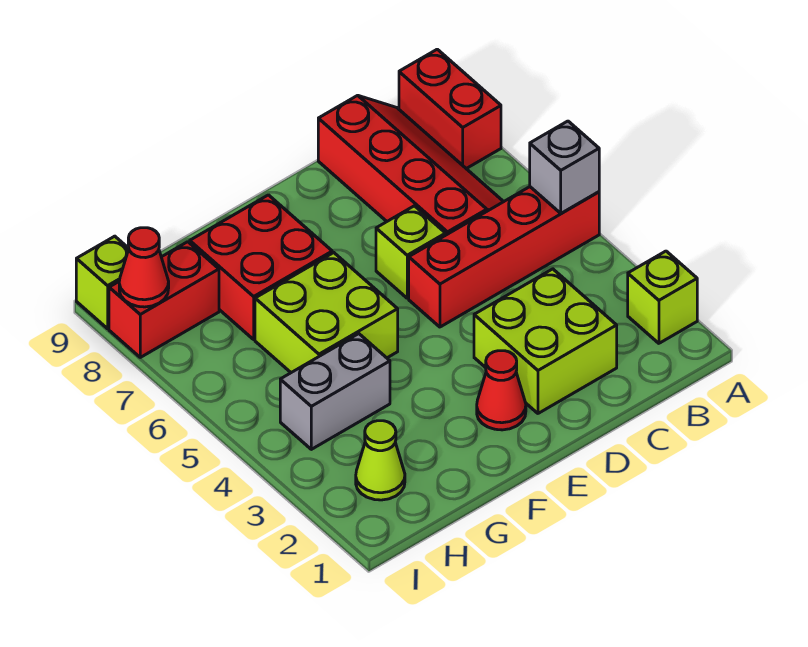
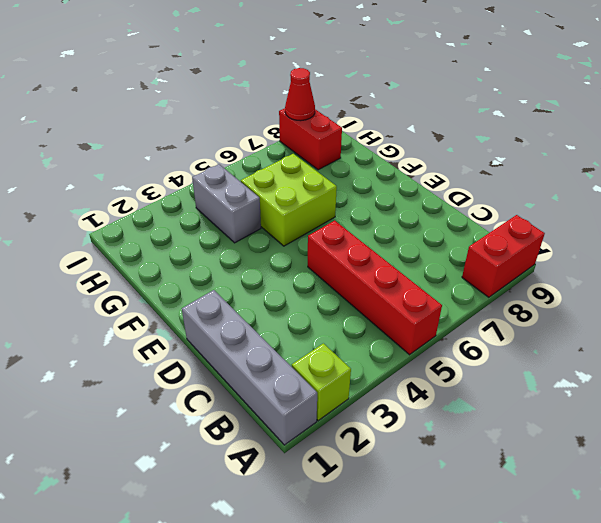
grey brick A1:D1 level 1 -> none
none -> red slope B6:C9 level 1 top C
none -> lime brick C2:D3 level 1
none -> lime brick D6 level 1

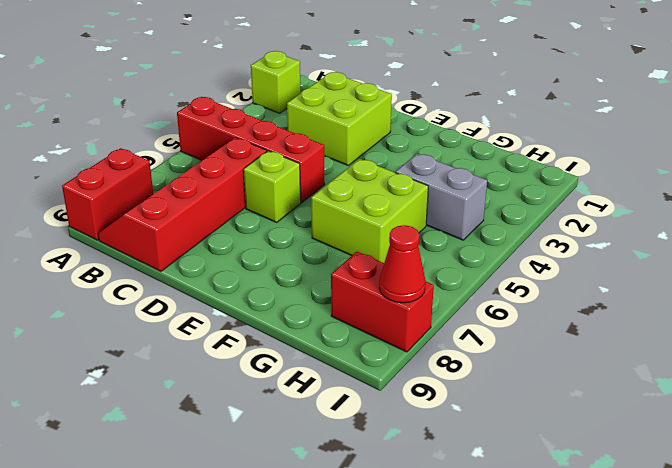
none -> red cone E2 level 1
none -> red brick F7:G8 level 1
none -> lime cone H2 level 1

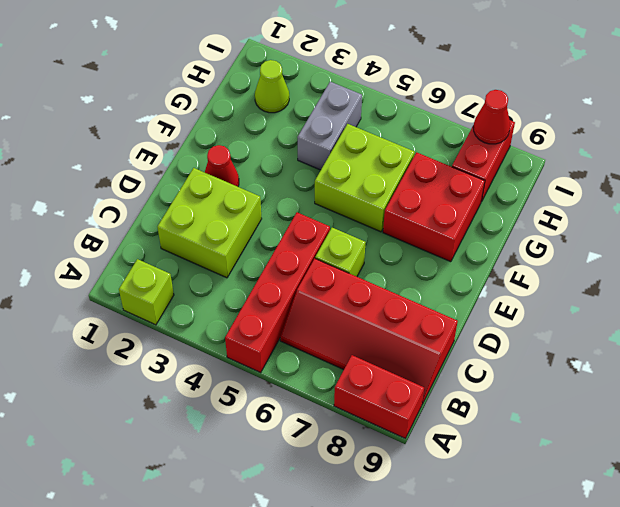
none -> lime brick I9 level 1
none -> grey brick A5 level 2

